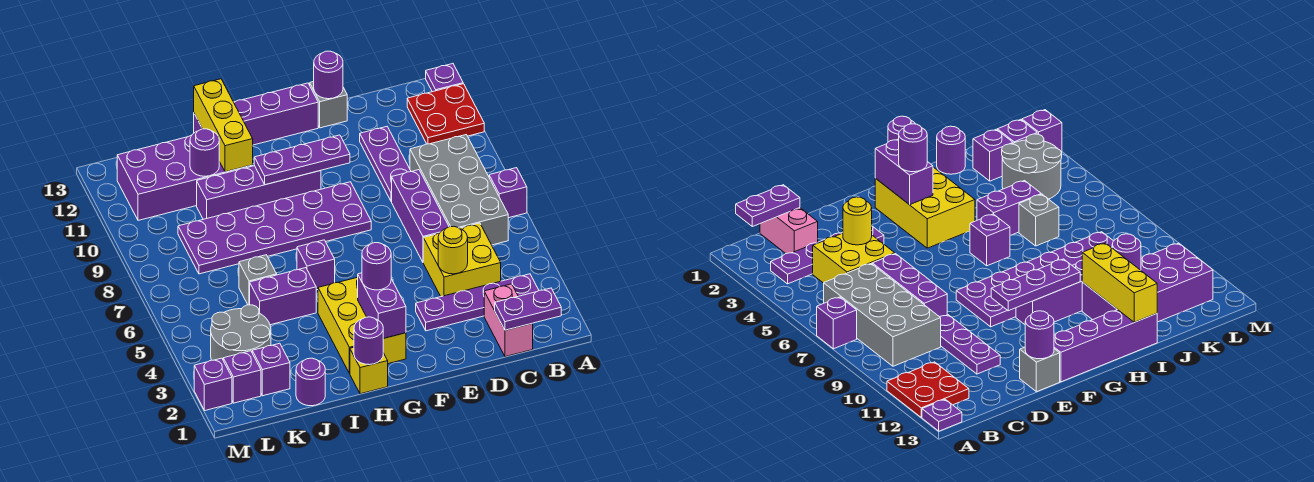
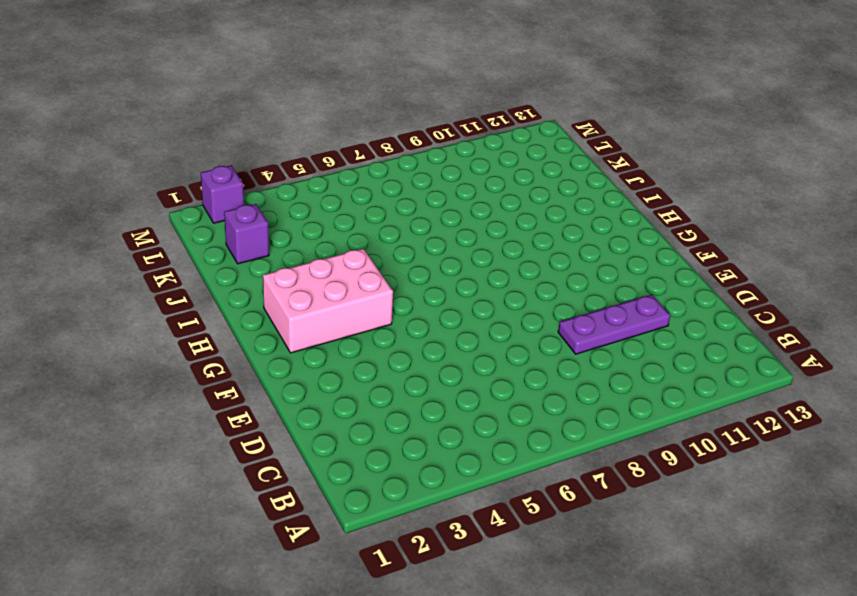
pink brick G2:H4 level 1 -> yellow brick G2:H4 level 1
none -> purple brick A7 level 1
none -> red plate A11:B12 level 1
none -> purple plate A13 level 1
none -> purple plate B3:E3 level 1

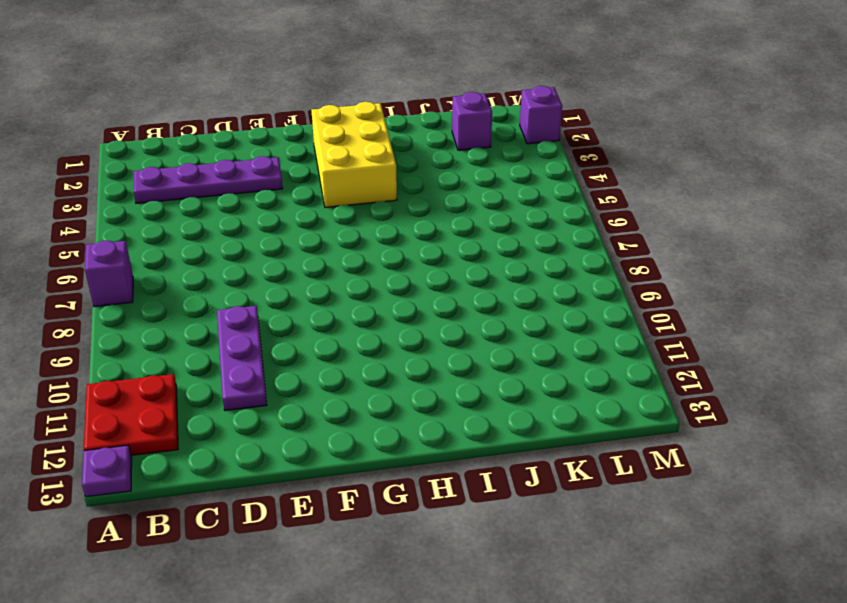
none -> grey brick B6:C9 level 1
none -> pink brick C1:C2 level 1
none -> yellow brick C4:D5 level 1
none -> purple brick D6:D8 level 1

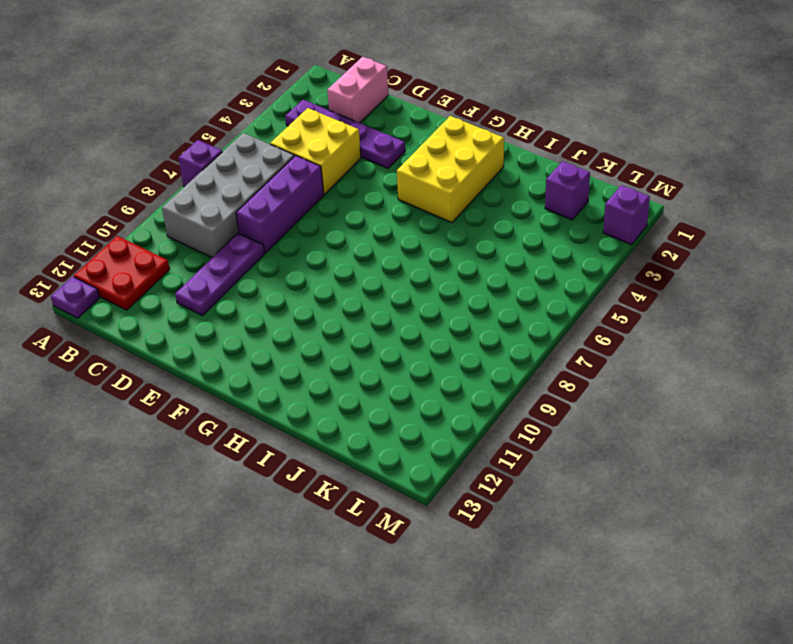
none -> grey brick E13 level 1
none -> purple plate F8:K9 level 1
none -> purple brick F13:I13 level 1
none -> purple brick G10:J10 level 1

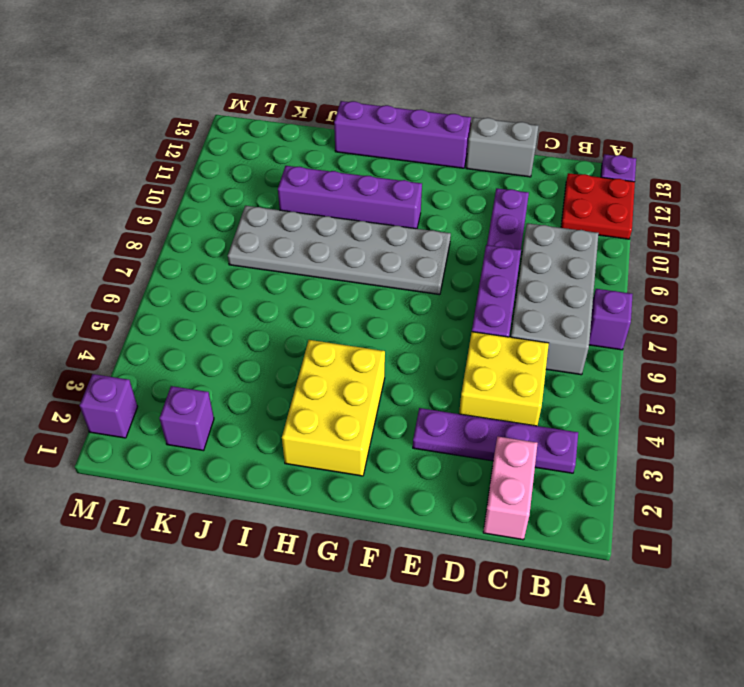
grey brick D13:E13 level 1 -> grey brick E13 level 1
grey plate F8:K9 level 1 -> purple plate F8:K9 level 1
none -> yellow brick H1 level 1
none -> purple brick H6 level 1
none -> purple brick I5:J5 level 1
none -> purple brick I11:L12 level 1

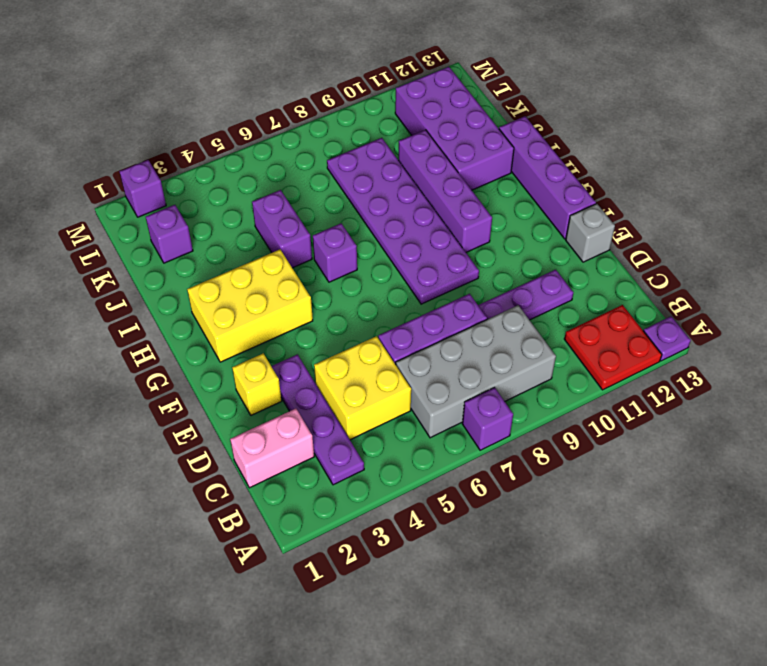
yellow brick E2 level 1 -> yellow brick H1 level 1
none -> purple round brick J1 level 1
none -> grey brick J6 level 1
none -> grey round brick K3:L4 level 1
none -> purple brick L2 level 1

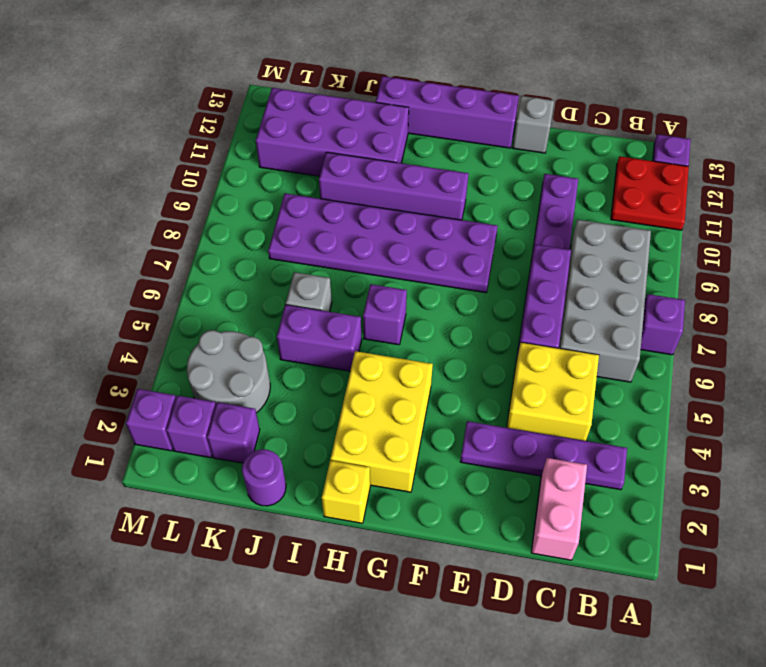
none -> purple plate B1:C1 level 2
none -> yellow round brick D4 level 2
none -> purple round brick E13 level 2
none -> purple plate F10:H10 level 2

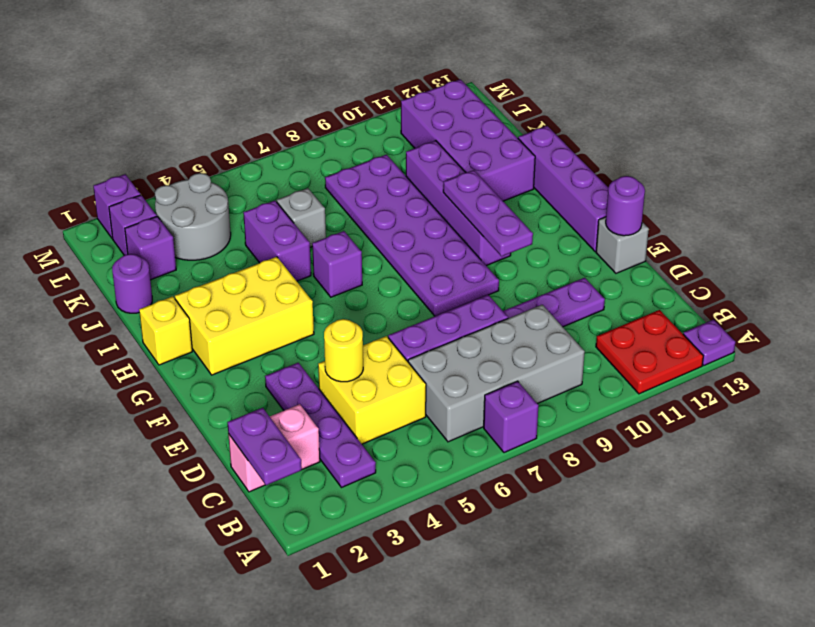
none -> purple brick G2:G3 level 2
none -> purple round brick H1 level 2
none -> yellow brick I11:I13 level 2
none -> purple round brick J11 level 2

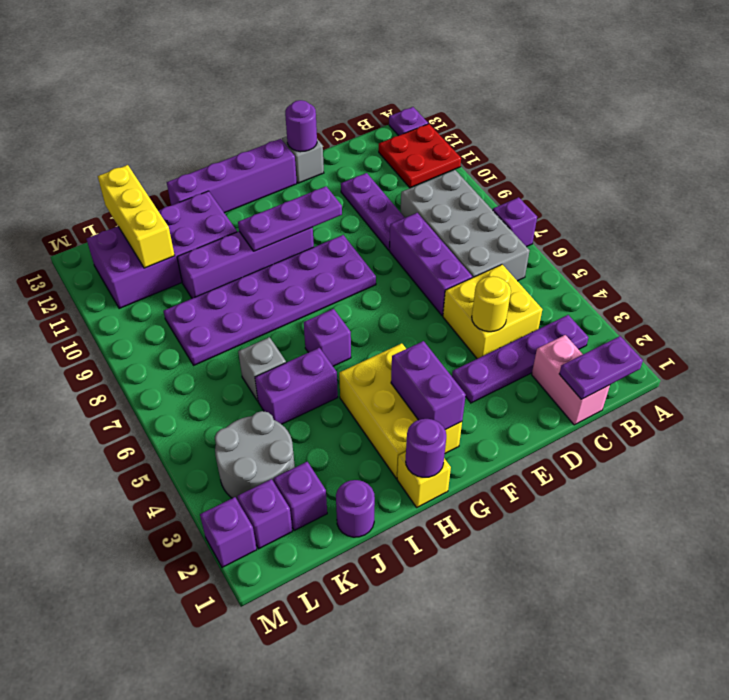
yellow brick K11:K13 level 2 -> yellow brick I11:I13 level 2
none -> purple round brick J11 level 2
none -> purple round brick G3 level 3

